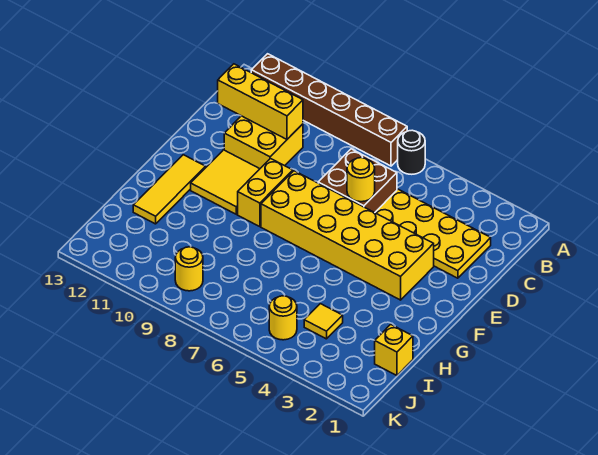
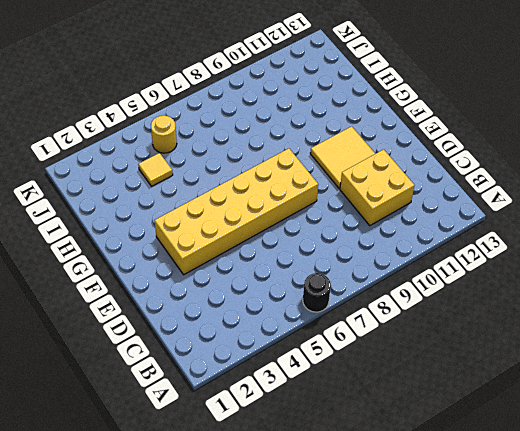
none -> brown brick A7:A12 level 1
none -> yellow plate C2:D5 level 1
none -> brown brick C6:D7 level 1

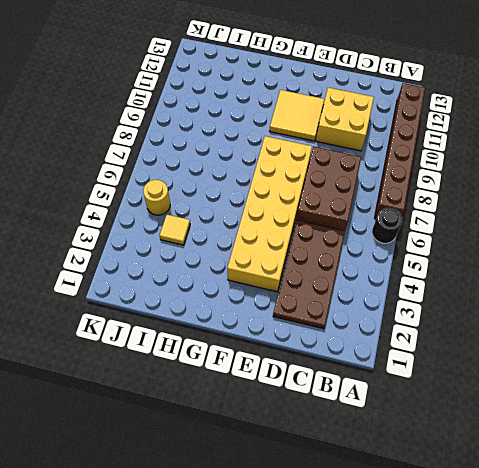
brown plate C2:D5 level 1 -> yellow plate C2:D5 level 1
brown brick C6:D8 level 1 -> brown brick C6:D7 level 1
none -> yellow brick E9:F9 level 1
none -> yellow tile F12:H12 level 1
none -> yellow brick I1 level 1

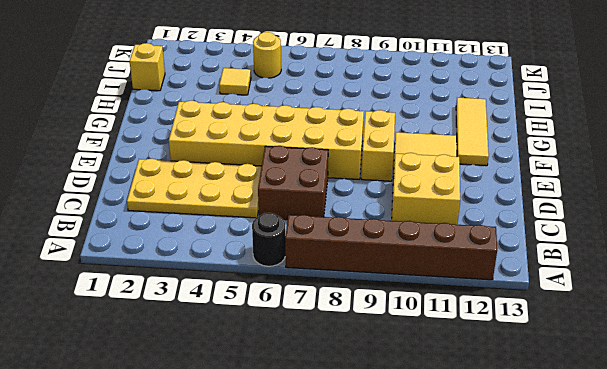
none -> yellow round brick J9 level 1
none -> yellow brick C10:C12 level 2
none -> yellow round brick D6 level 2

